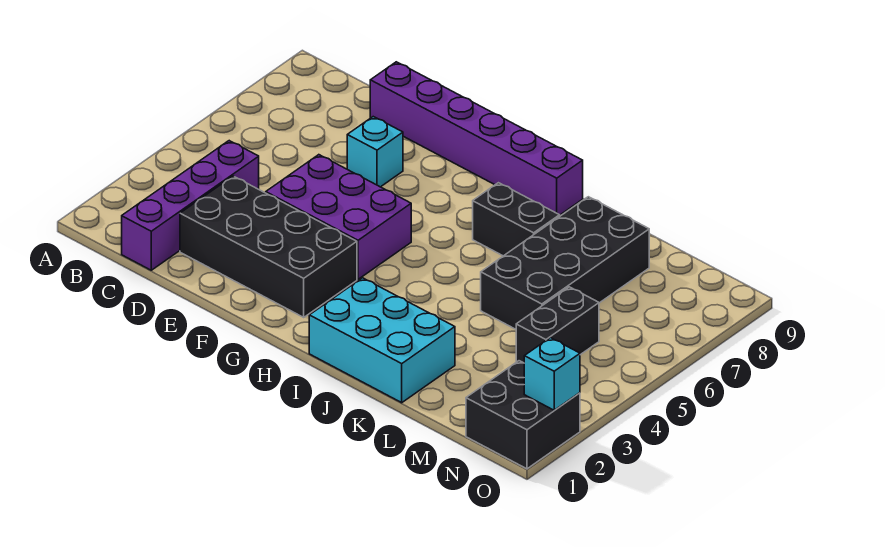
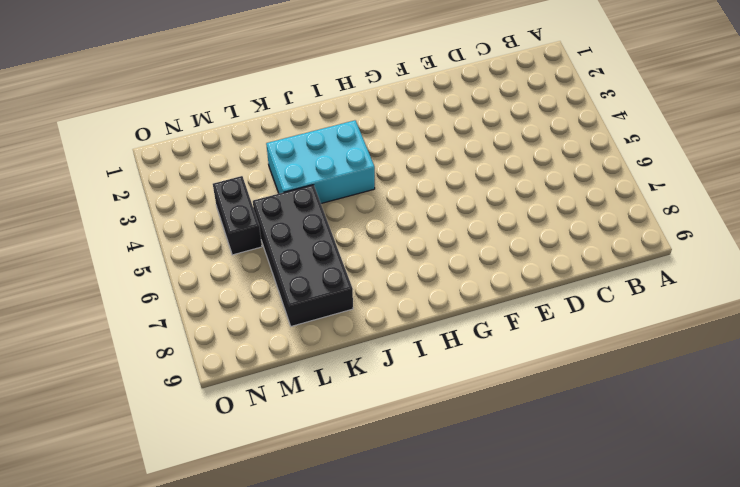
cyan brick I3:K4 level 1 -> cyan brick I1:K2 level 1
none -> purple brick C1:C4 level 1
none -> black brick D2:G3 level 1

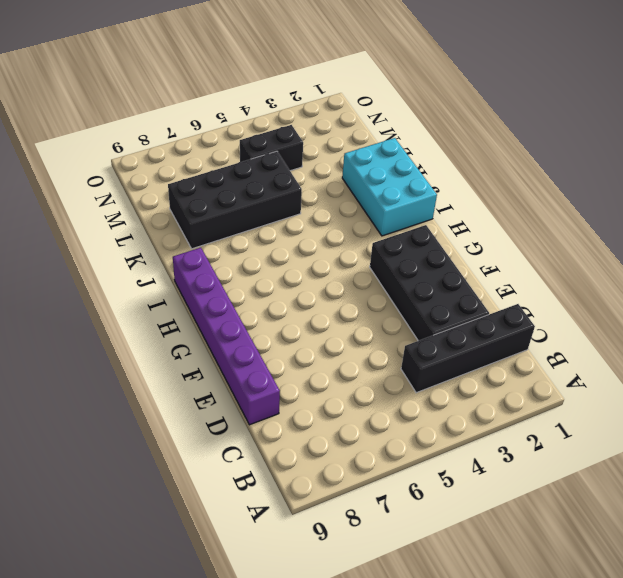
black brick C1:C4 level 1 -> purple brick C1:C4 level 1
none -> purple brick E4:G5 level 1
none -> cyan brick E7 level 1

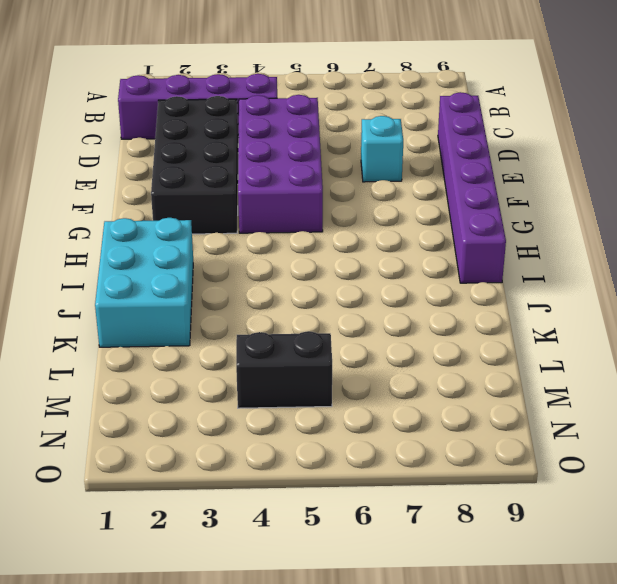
purple brick D4:G5 level 1 -> purple brick E4:G5 level 1
none -> black brick I7:J7 level 1
none -> black brick K5:L8 level 1

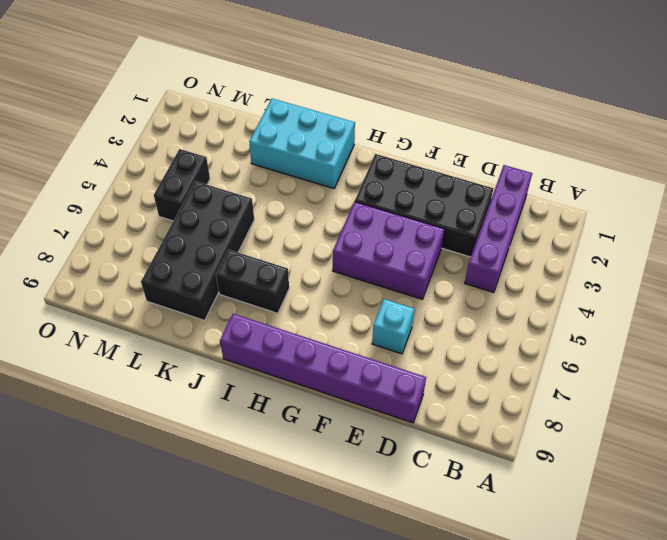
none -> black brick N1:O2 level 1
none -> cyan brick O2 level 2

